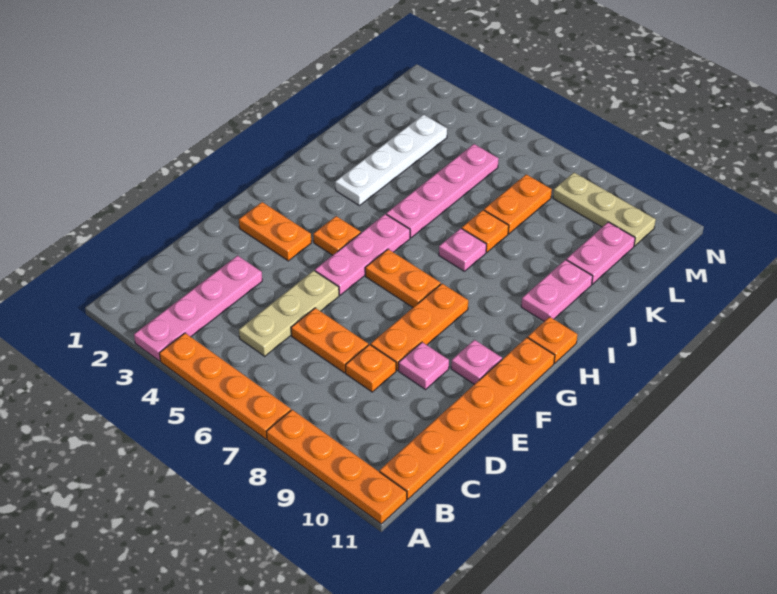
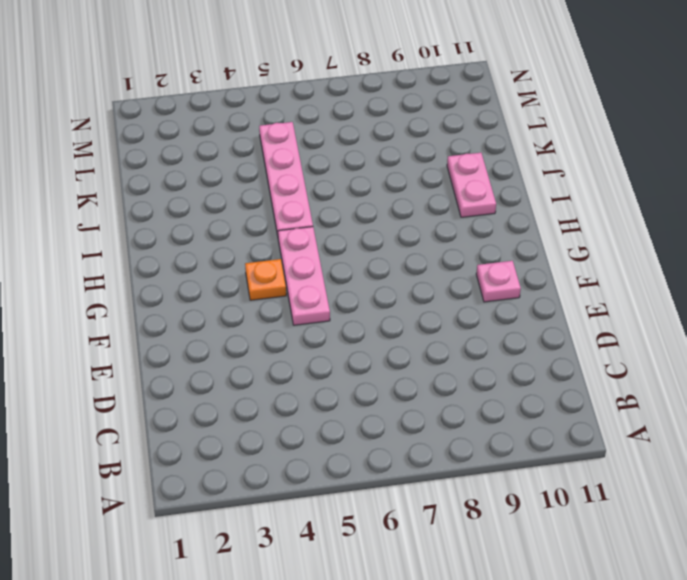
none -> pink plate A3:D3 level 1
none -> orange plate A4:A7 level 1
none -> orange plate A8:A11 level 1

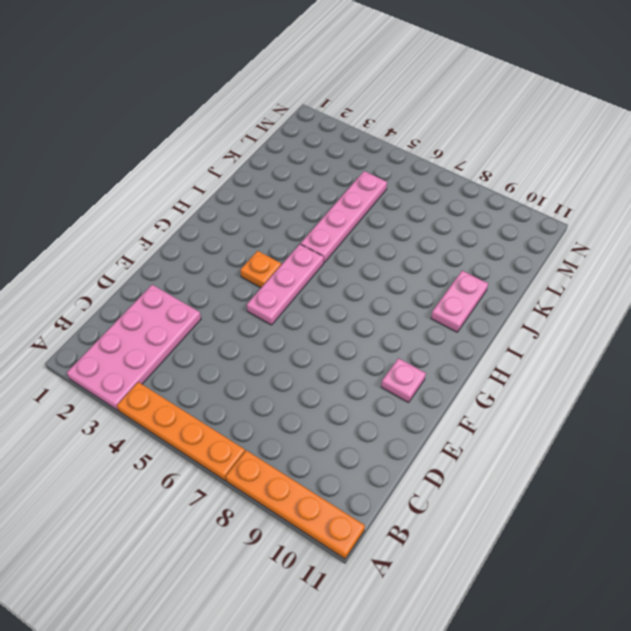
pink plate A2:D3 level 1 -> pink plate A3:D3 level 1
none -> orange plate B11:G11 level 1
none -> tan plate C5:E5 level 1
none -> orange plate D6:D7 level 1

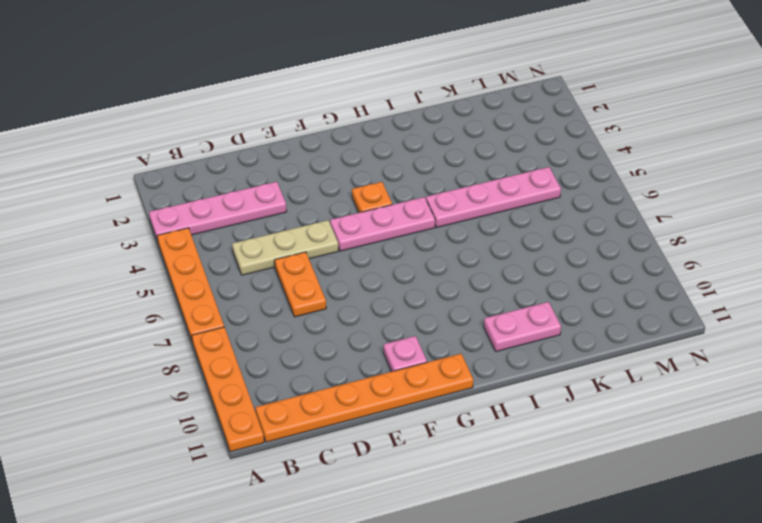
none -> orange plate D8 level 1
none -> orange plate E8:G8 level 1
none -> pink plate E9 level 1

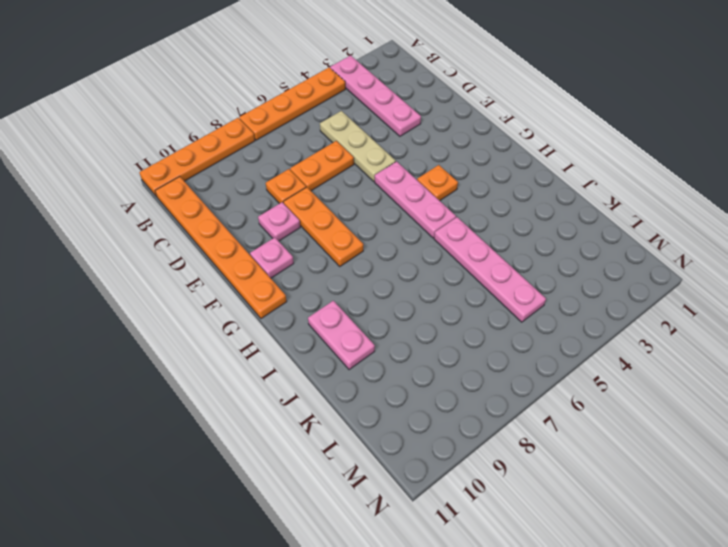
none -> orange plate F2:F3 level 1
none -> orange plate G6:G7 level 1
none -> orange plate H11 level 1

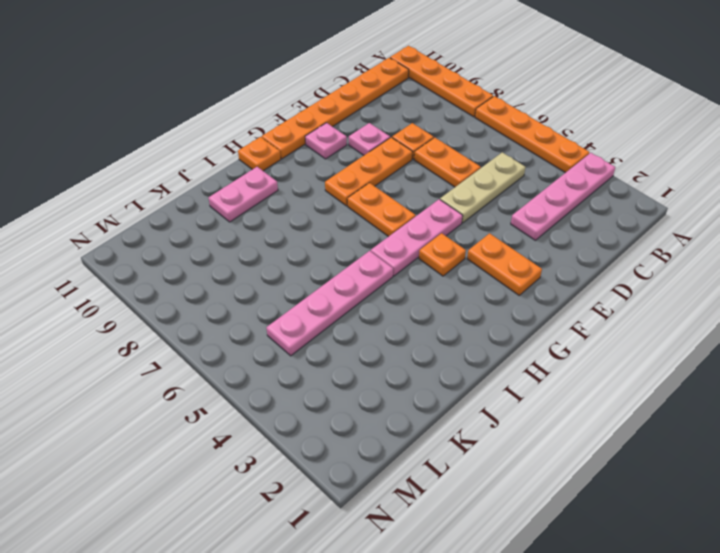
none -> white plate I3:L3 level 1
none -> pink plate I7 level 1
none -> orange plate J7 level 1

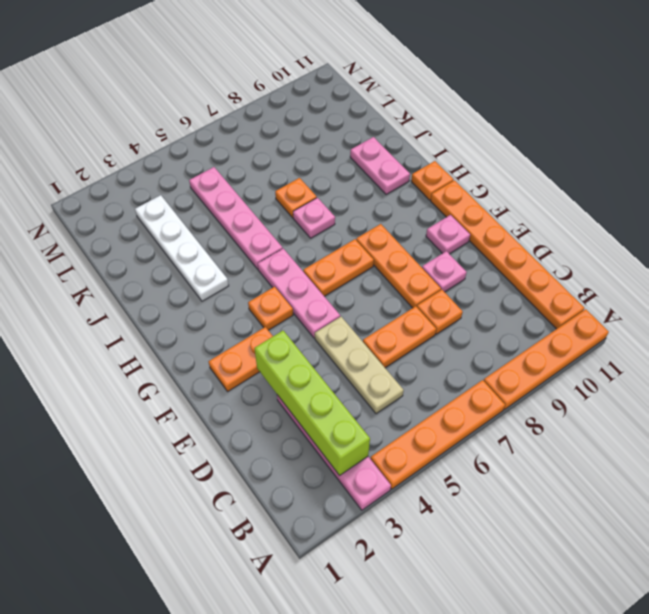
lime brick B3:E3 level 2 -> none
none -> orange plate K7:L7 level 1
none -> pink plate K10:L10 level 1
none -> tan plate M8:M10 level 1

